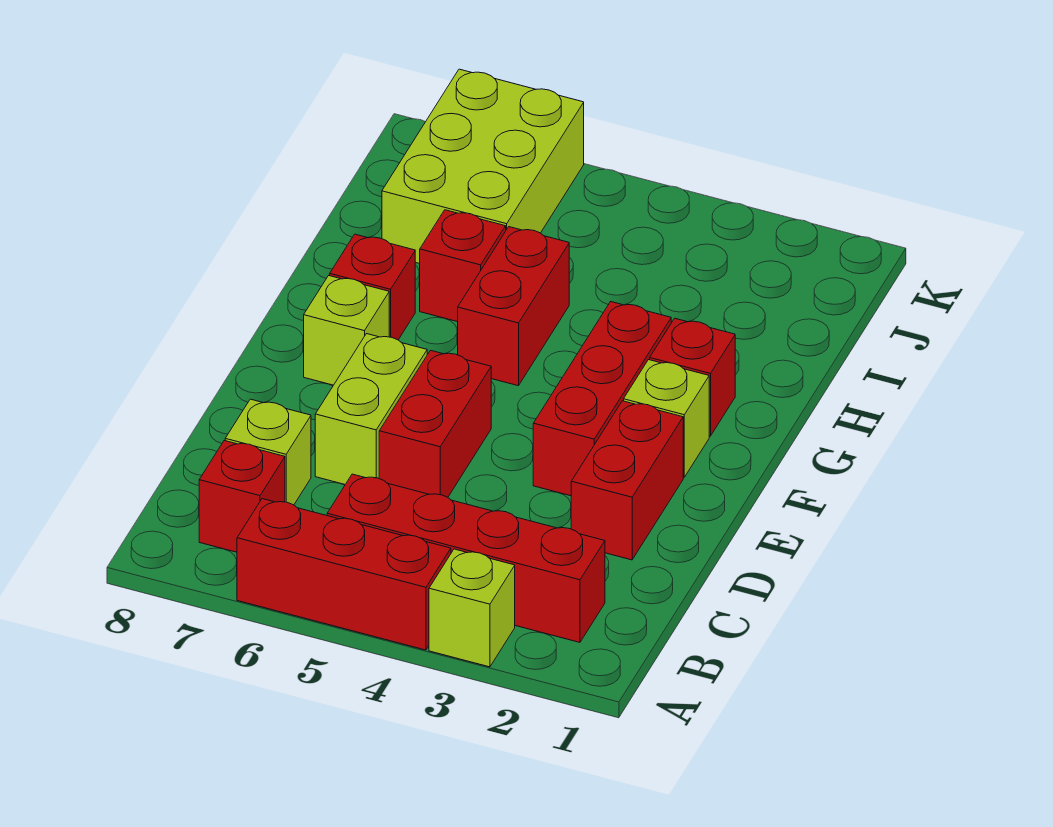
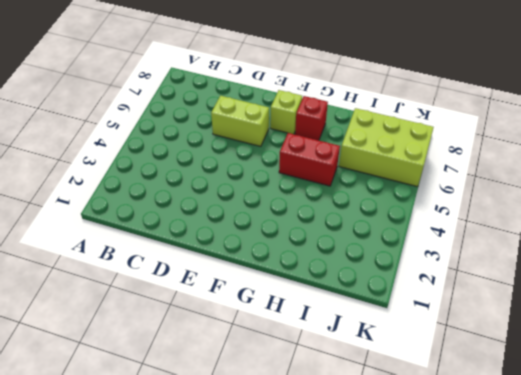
none -> lime brick A3 level 1
none -> red brick A4:A6 level 1
none -> red brick B2:B5 level 1

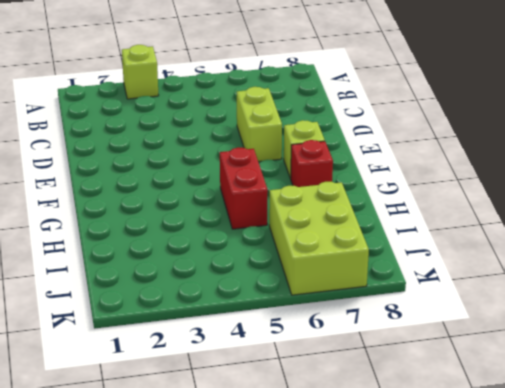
none -> red brick A4:A6 level 1
none -> red brick B2:B5 level 1
none -> red brick B7 level 1

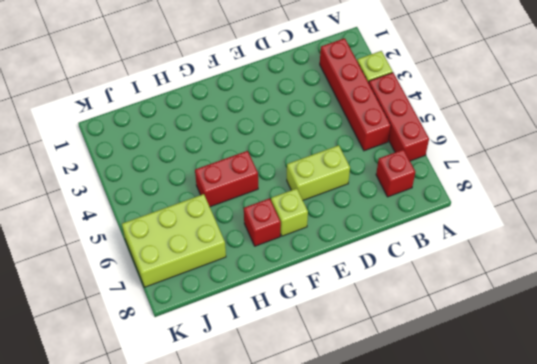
none -> lime brick C7 level 1
none -> red brick D2:E2 level 1
none -> red brick D5:E5 level 1

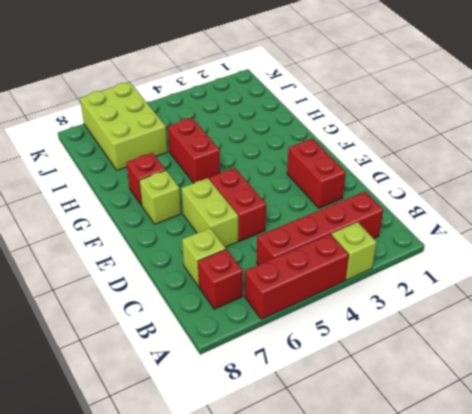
none -> red brick E3:G3 level 1
none -> lime brick F2 level 1
none -> red brick G2 level 1

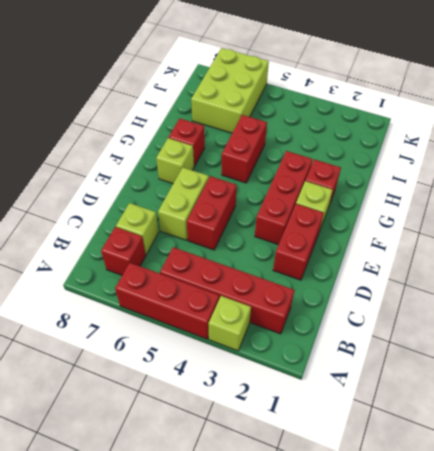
none -> red brick H6 level 1

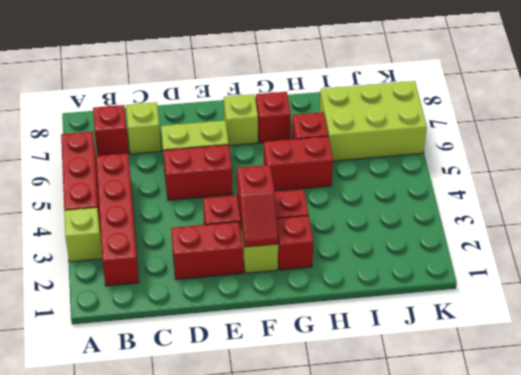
red slope F2:F3 level 2 top 3 -> none

